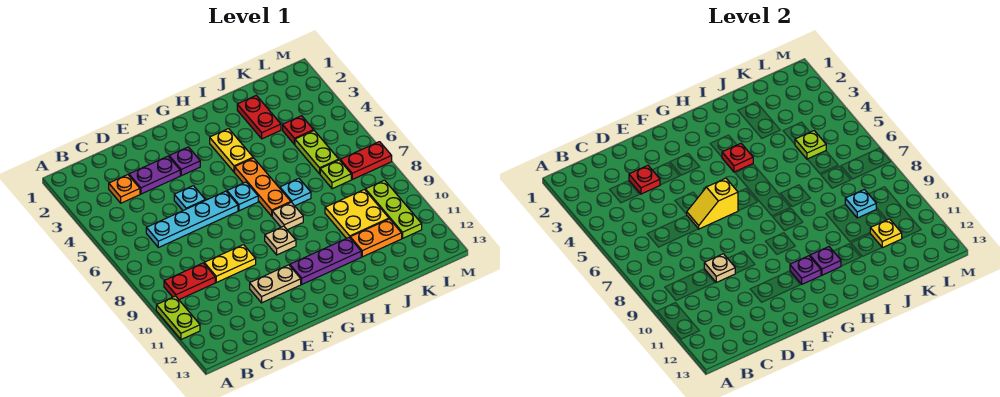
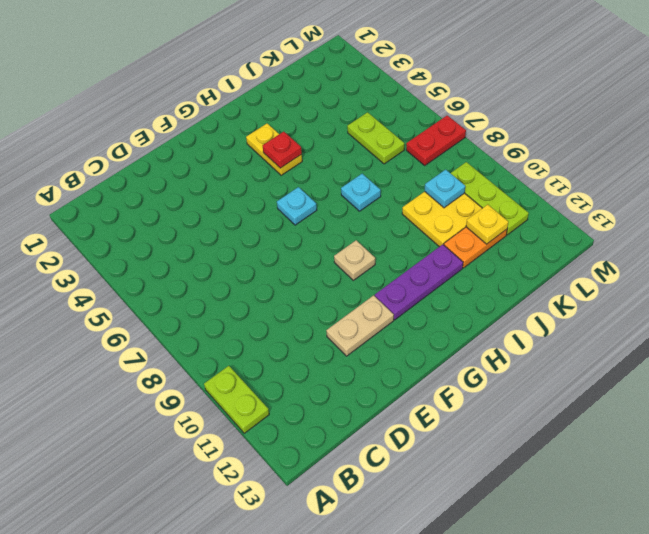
none -> red plate B9:C9 level 1
none -> orange plate C3 level 1
none -> cyan plate C6:F6 level 1
none -> purple plate D3:E3 level 1

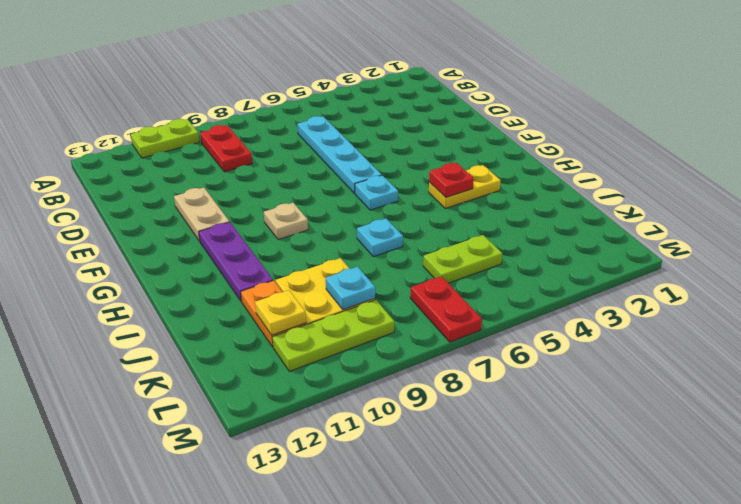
none -> orange plate C3 level 1
none -> purple plate D3:E3 level 1
none -> yellow plate D9:E9 level 1
none -> cyan plate E5 level 1

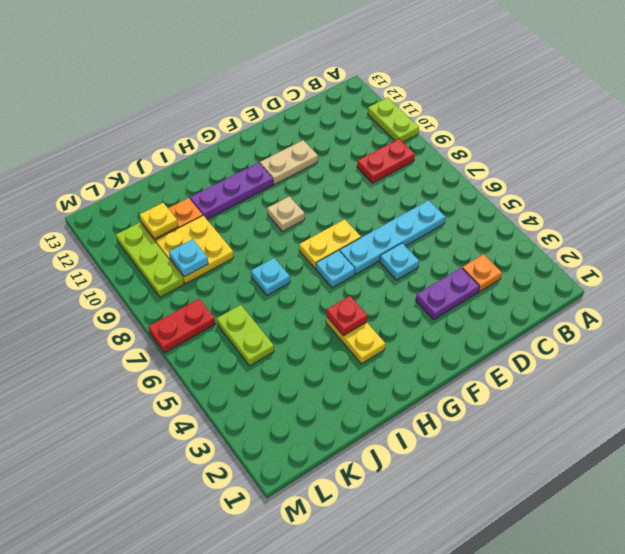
yellow plate F7:G7 level 1 -> yellow plate D9:E9 level 1
none -> purple plate F3 level 1
none -> orange plate H5:H7 level 1
none -> tan plate H8 level 1
none -> red plate J2:J3 level 1

